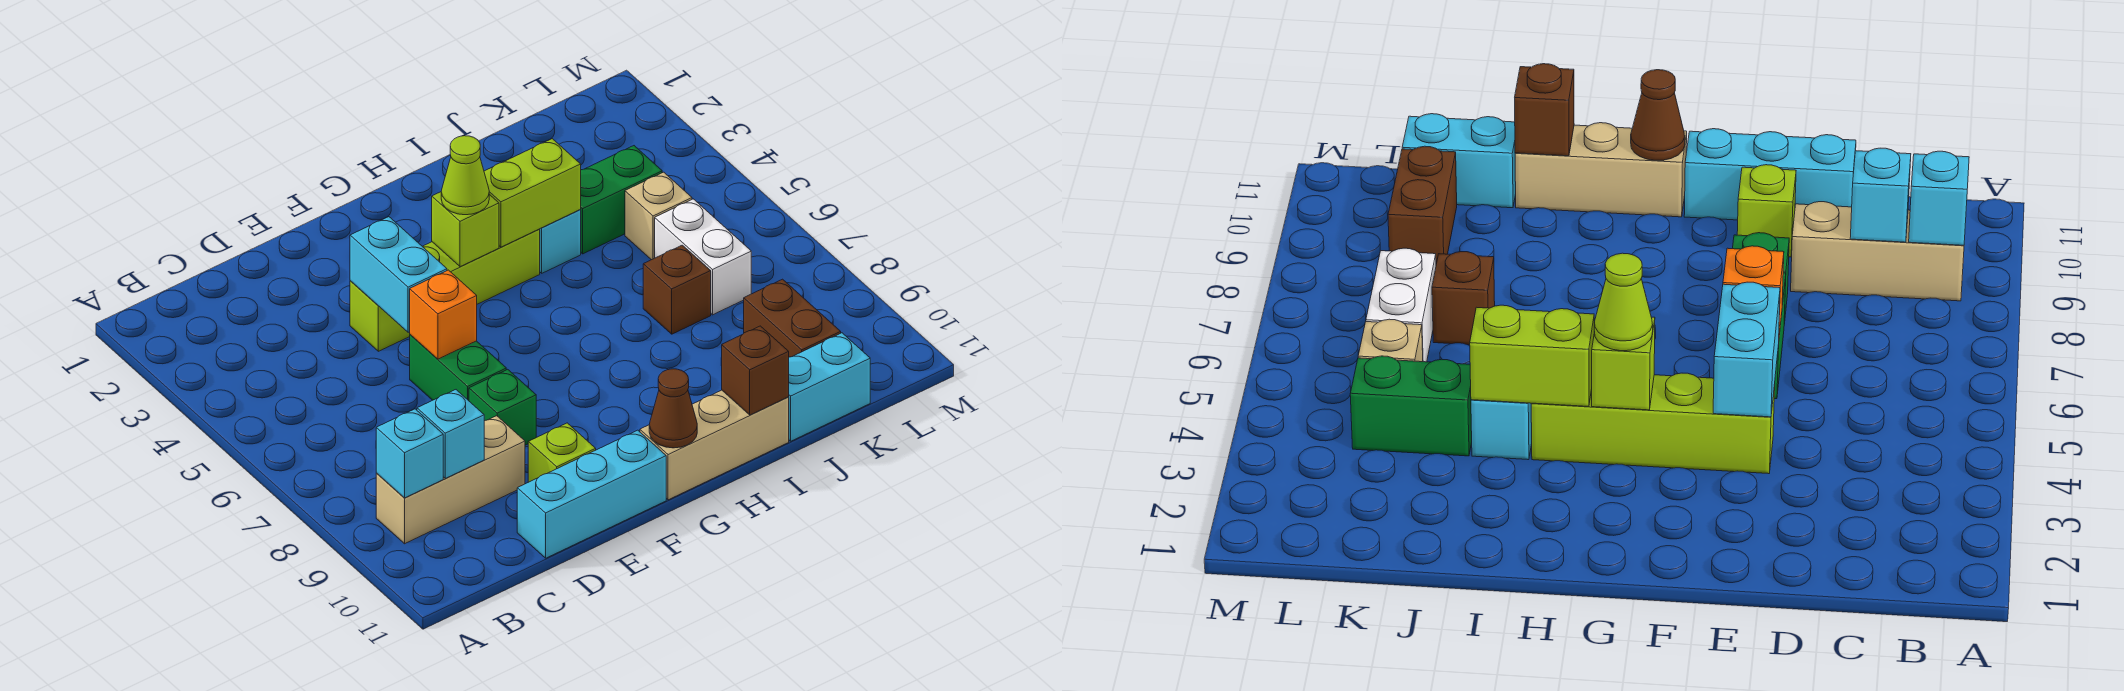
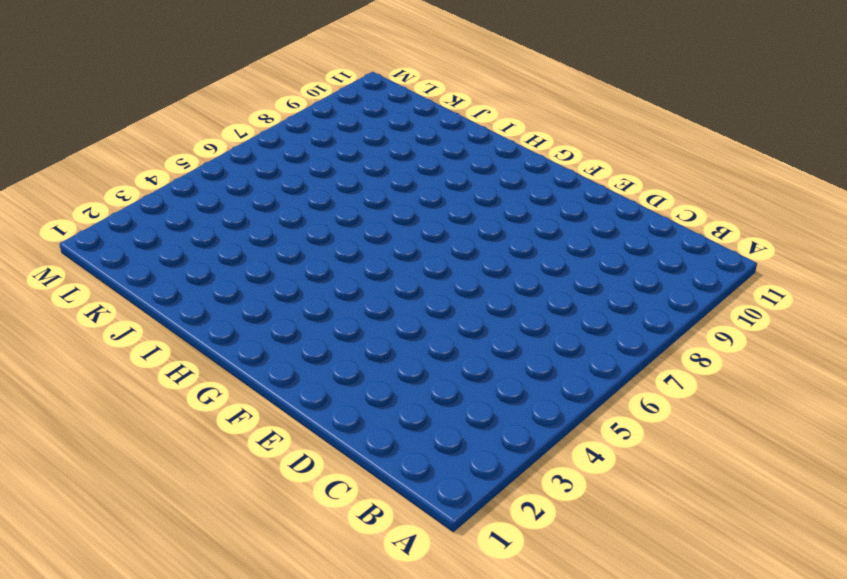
none -> tan brick B9:D9 level 1
none -> cyan brick D11:F11 level 1
none -> lime brick E4:H4 level 1

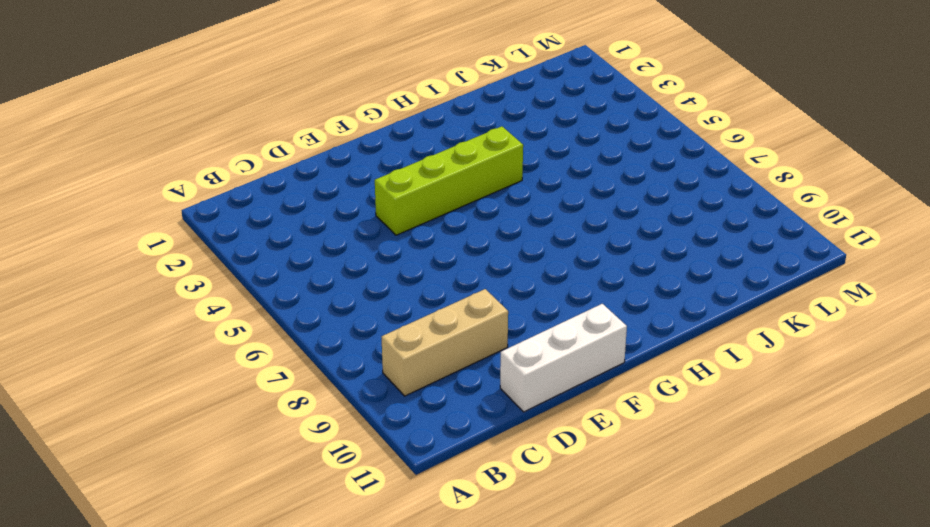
white brick D11:F11 level 1 -> cyan brick D11:F11 level 1
none -> green brick E6:E7 level 1
none -> green brick E8 level 1
none -> lime brick E10 level 1

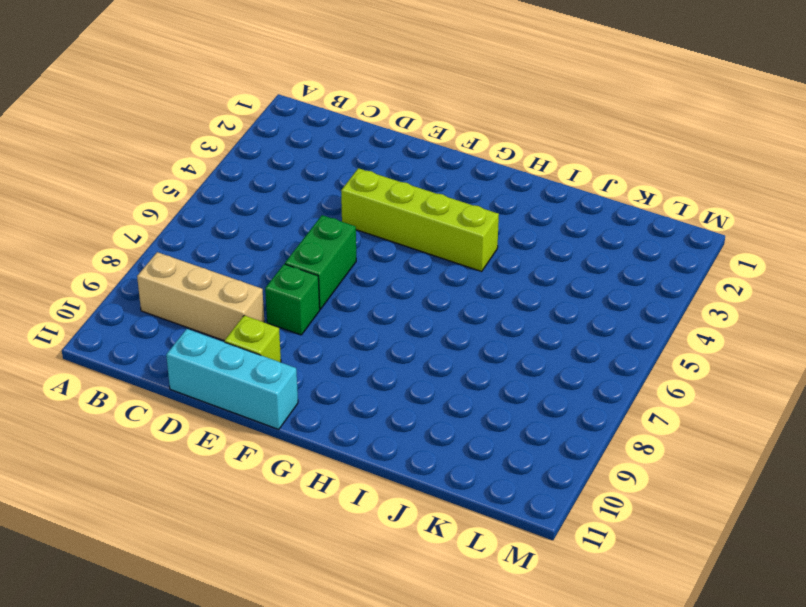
none -> tan brick G11:I11 level 1
none -> cyan brick I4 level 1
none -> green brick J4:K4 level 1

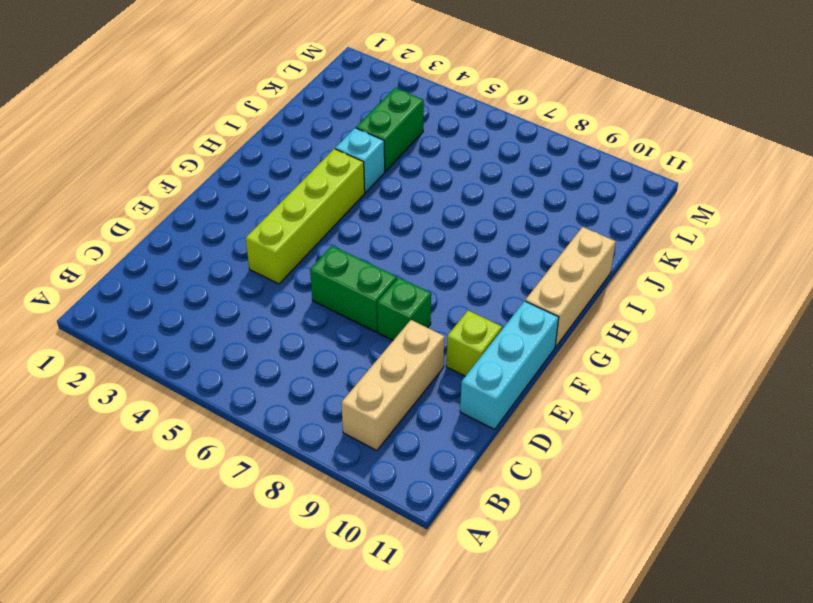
none -> brown brick J7 level 1
none -> cyan brick J11:K11 level 1
none -> tan brick K5 level 1

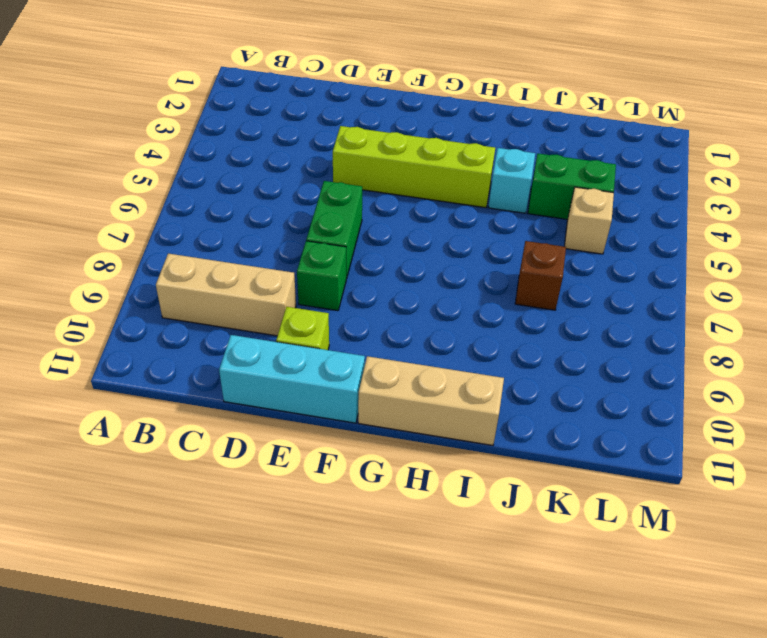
none -> cyan brick J11:K11 level 1
none -> white brick K6:K7 level 1
none -> brown brick K9:K10 level 1

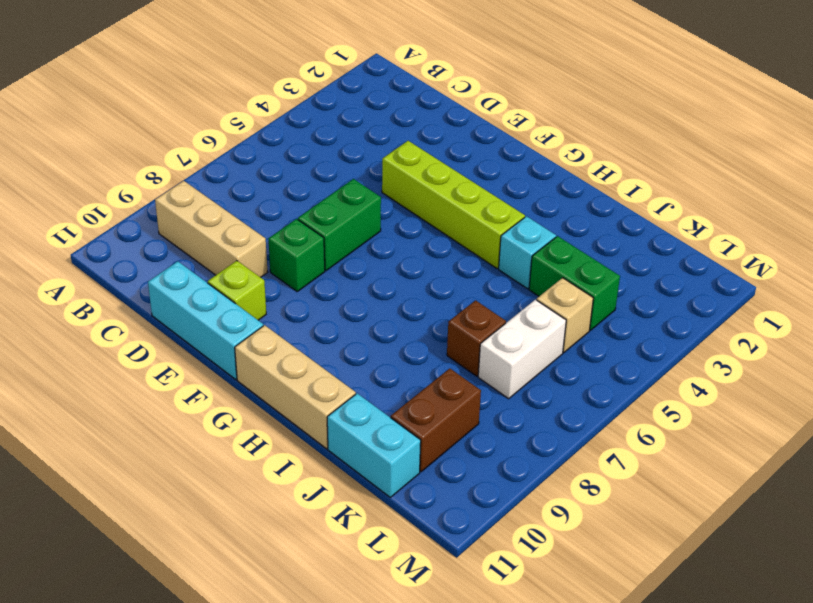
none -> cyan brick B9 level 2
none -> cyan brick C9 level 2
none -> cyan brick E4:E5 level 2

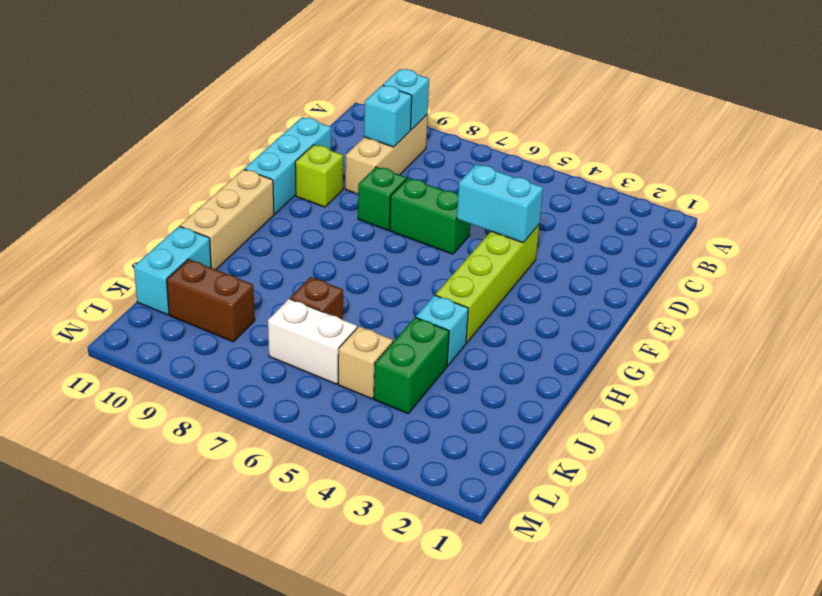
none -> orange brick E6 level 2
none -> lime brick G4 level 2
none -> brown cone G11 level 2

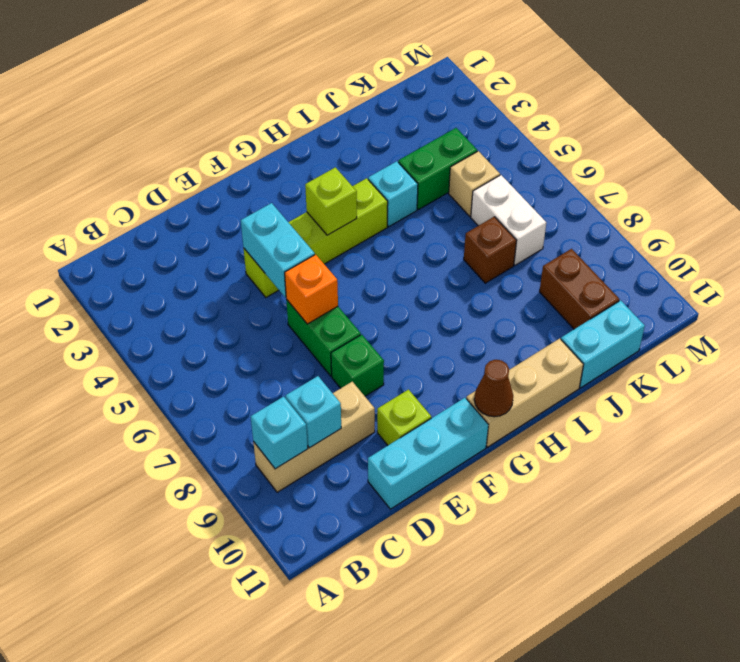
none -> lime brick H4:I4 level 2
none -> brown brick I11 level 2
none -> lime cone G4 level 3

